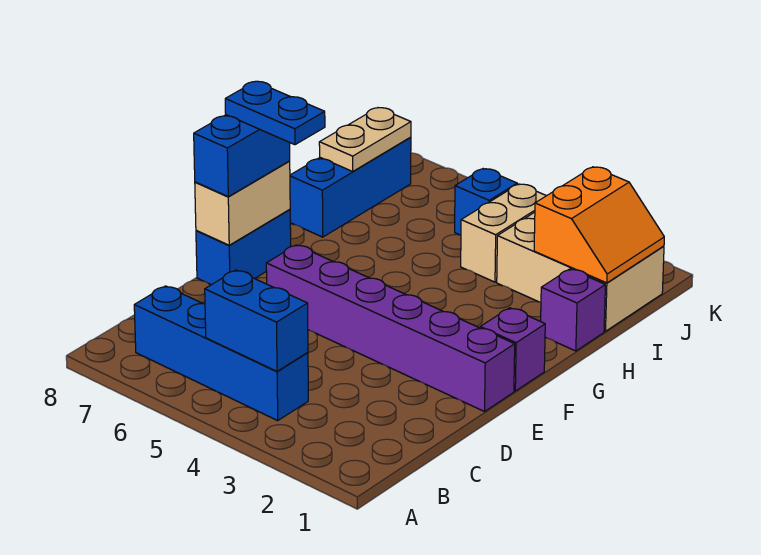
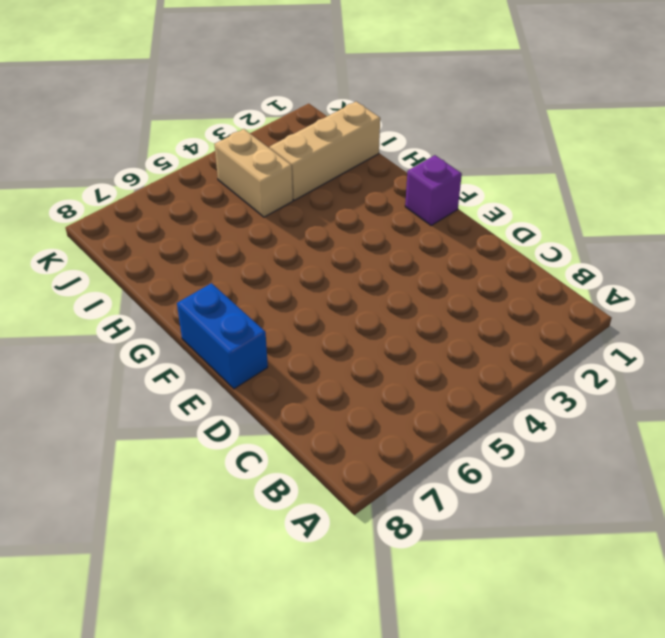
tan brick I1:I3 level 1 -> tan brick I1:J3 level 1
none -> blue brick B4:B7 level 1
none -> purple brick E1:E6 level 1
none -> purple brick H1 level 1

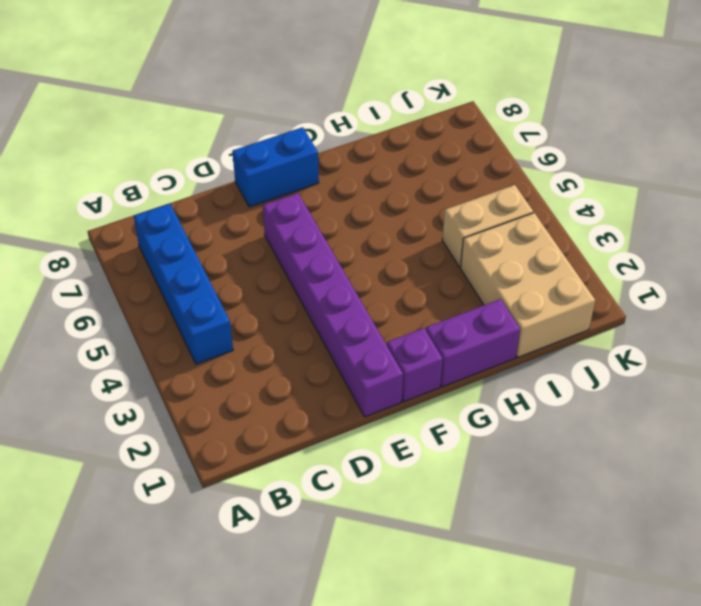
purple brick G1:H1 level 1 -> purple brick H1 level 1
none -> blue brick H8:J8 level 1
none -> blue brick J5 level 1
none -> blue brick B4:B5 level 2

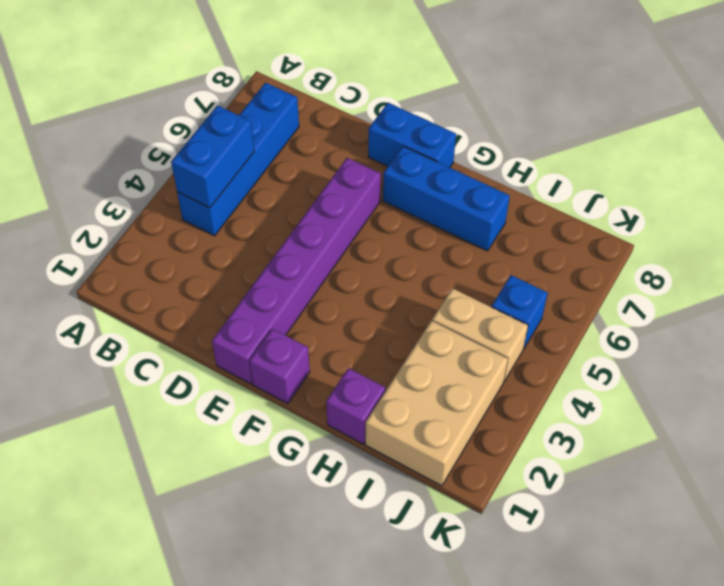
blue brick F7:H7 level 1 -> blue brick H8:J8 level 1
none -> tan brick E8:F8 level 2
none -> orange slope I1:J2 level 2 top 2
none -> tan plate I8:J8 level 2

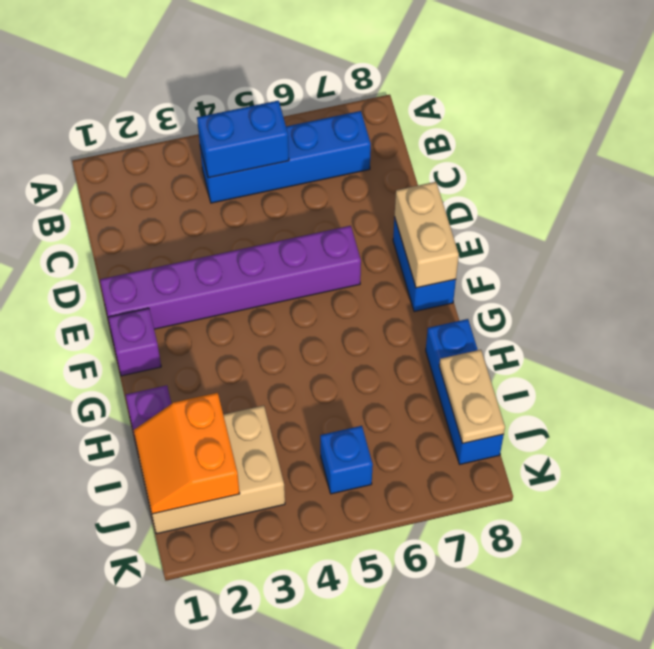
none -> tan brick I4:J4 level 1
none -> blue brick E8:F8 level 3
none -> blue plate F7:F8 level 4

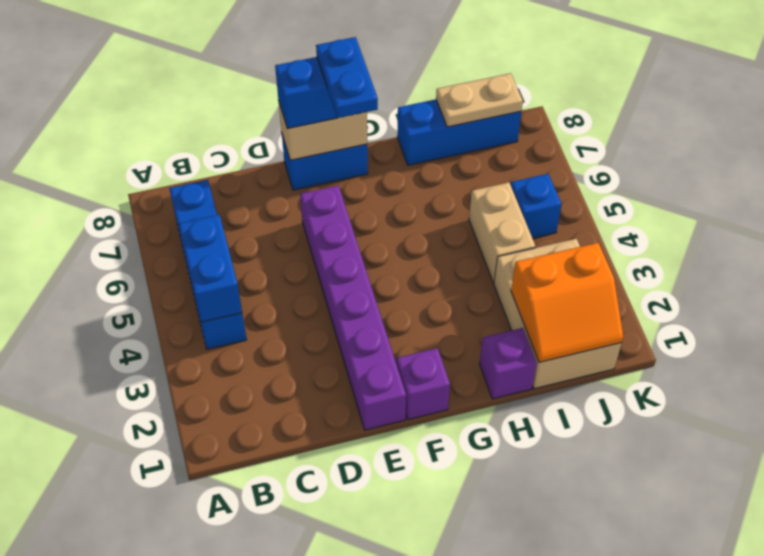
tan brick I4:I5 level 1 -> tan brick I4:J4 level 1

